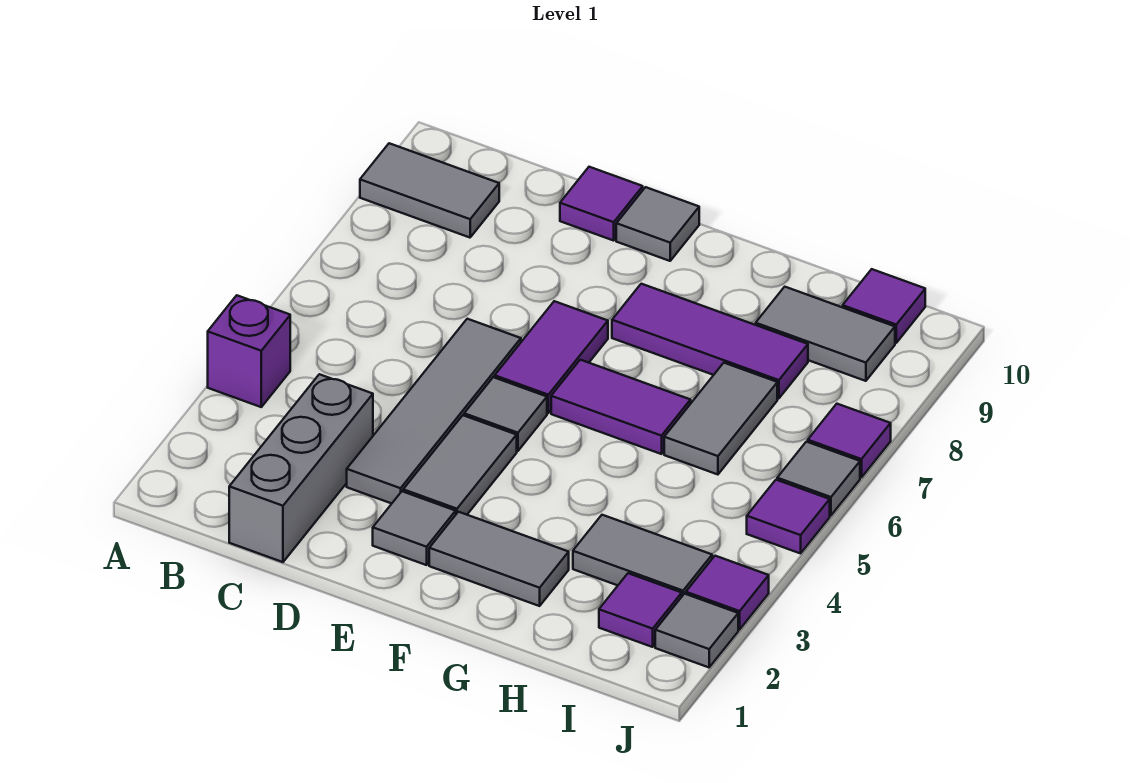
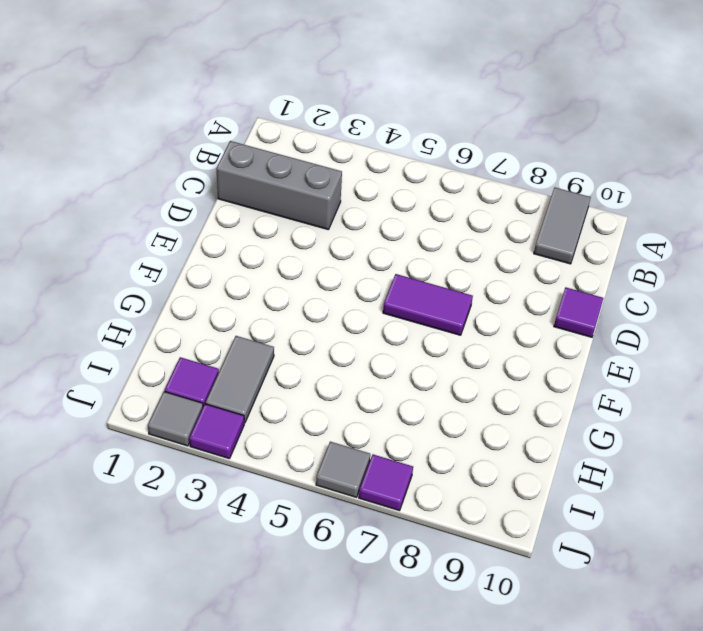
none -> purple brick A4 level 1
none -> grey tile D3:D6 level 1
none -> grey tile E2 level 1

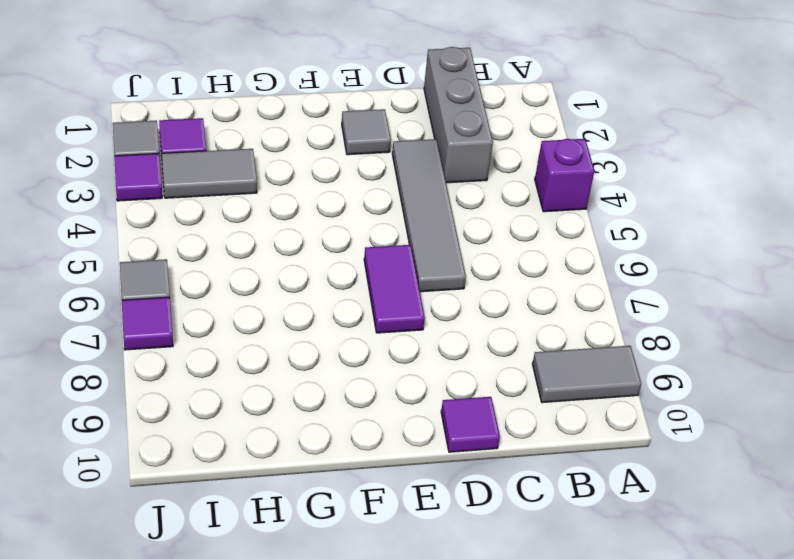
none -> grey tile E3:E4 level 1
none -> grey tile E5 level 1
none -> grey tile E10 level 1

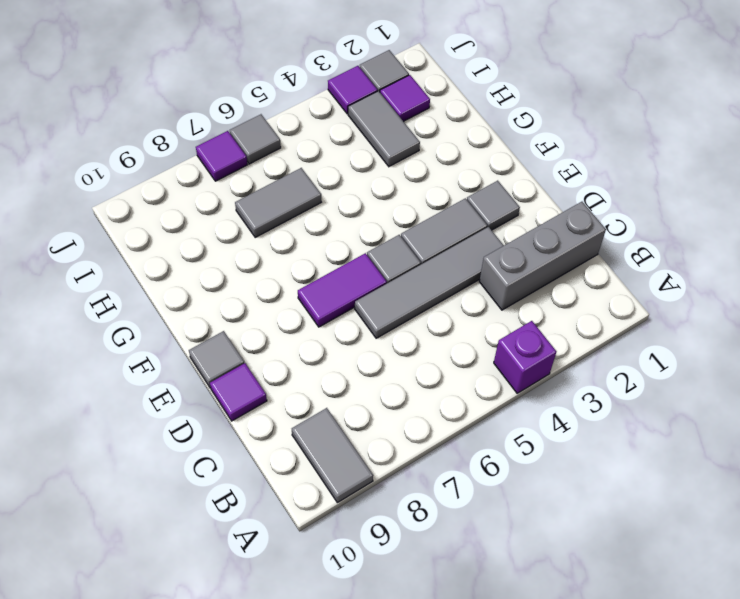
none -> grey tile F2:G2 level 1
none -> purple tile F6:G6 level 1
none -> purple tile F8:H8 level 1

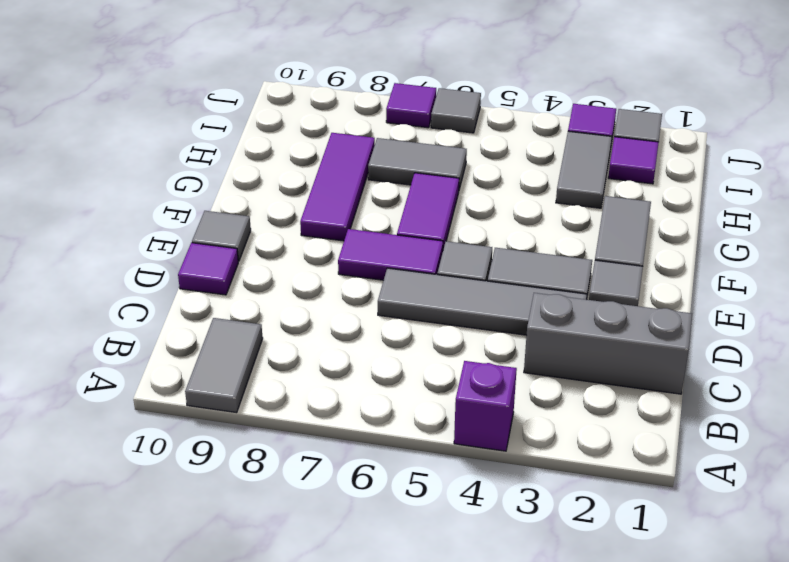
none -> grey tile H9:I9 level 1
none -> purple tile I10 level 1
none -> purple tile J5 level 1

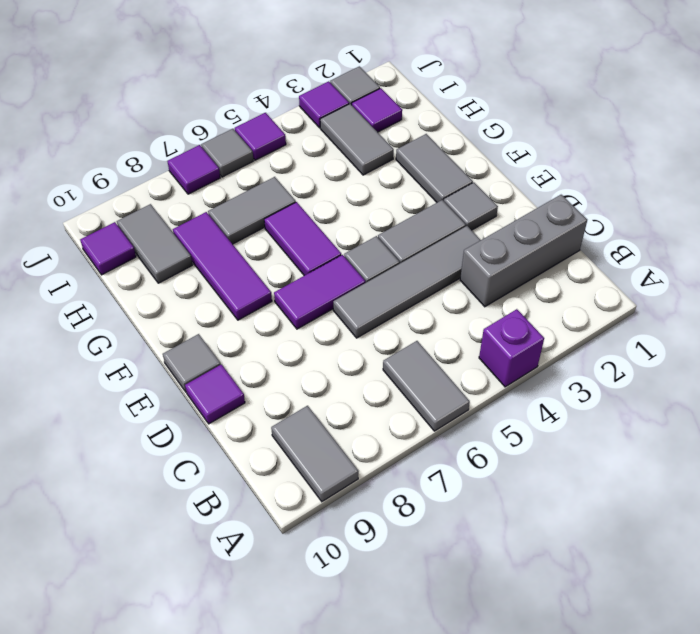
grey tile A6:B6 level 1 -> none

